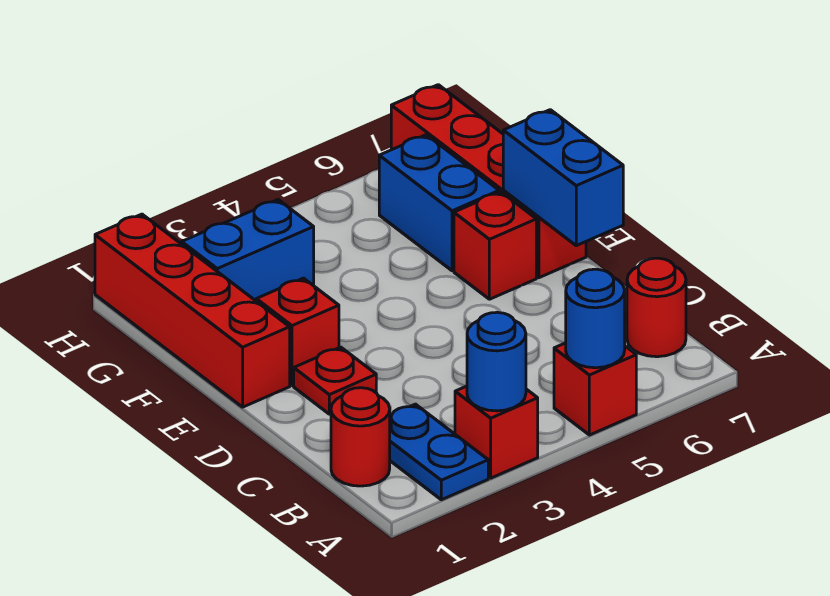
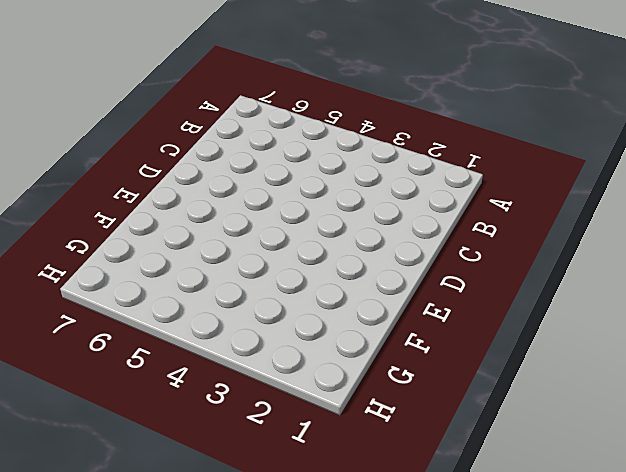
none -> blue plate A2:B2 level 1
none -> red brick A3 level 1
none -> red brick A5 level 1

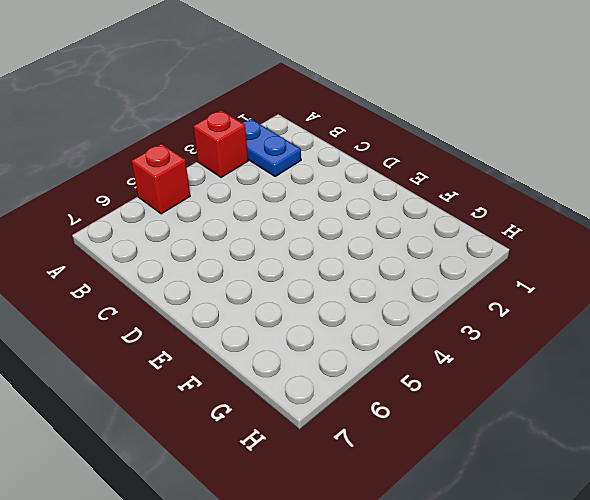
none -> red round brick B1 level 1
none -> red round brick B7 level 1
none -> red plate D2 level 1

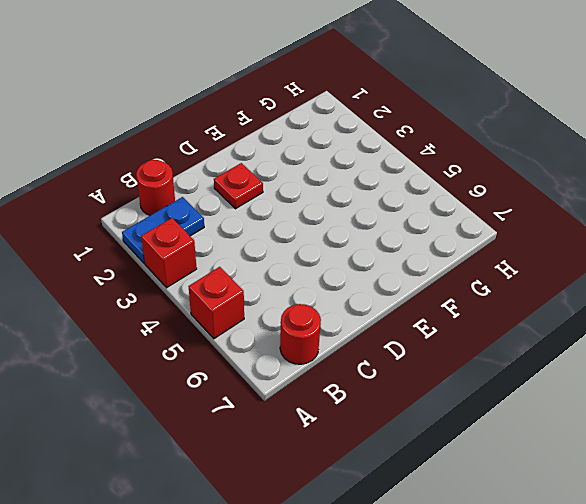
none -> red brick E1:H1 level 1
none -> red brick E2 level 1
none -> red brick E6 level 1

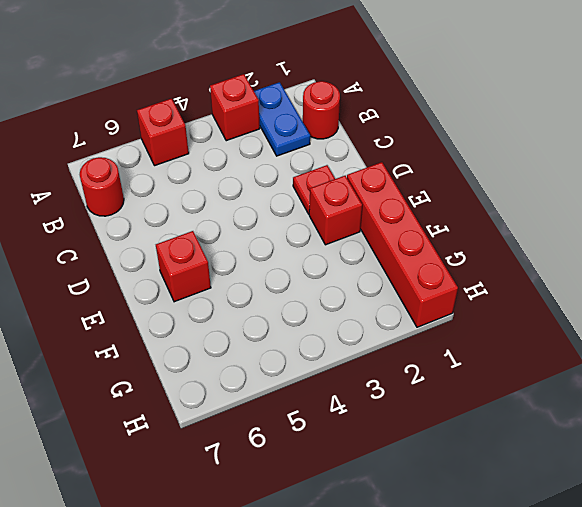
none -> red brick E7:H7 level 1
none -> blue brick F6:G6 level 1
none -> blue brick G2:G3 level 1

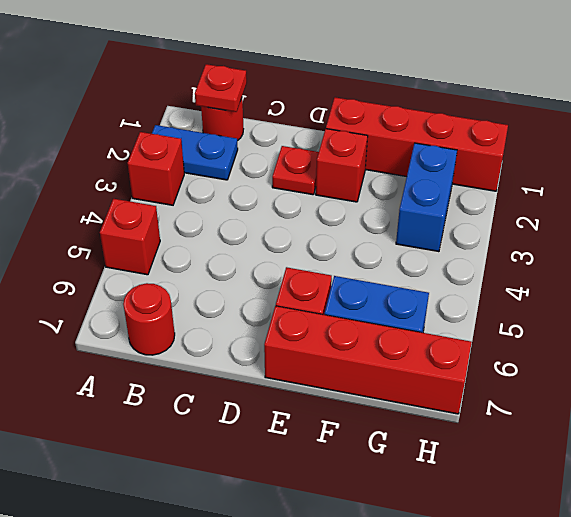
red plate B1 level 2 -> none
none -> blue round brick A3 level 2
none -> blue round brick A5 level 2
none -> blue brick D7:E7 level 2

